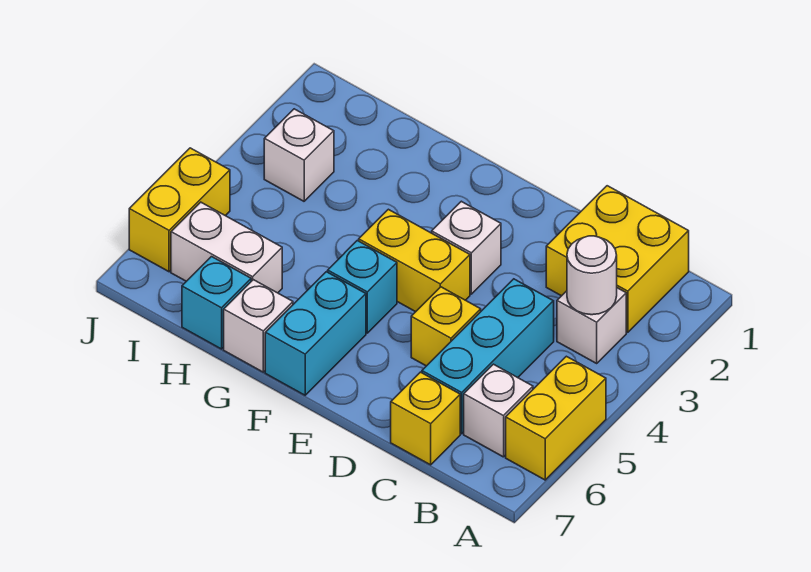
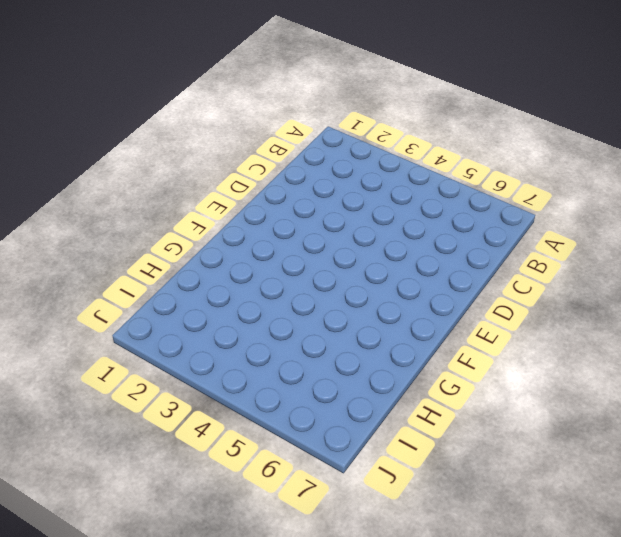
none -> yellow brick A5:A6 level 1
none -> yellow brick B1:C2 level 1
none -> white brick B3 level 1

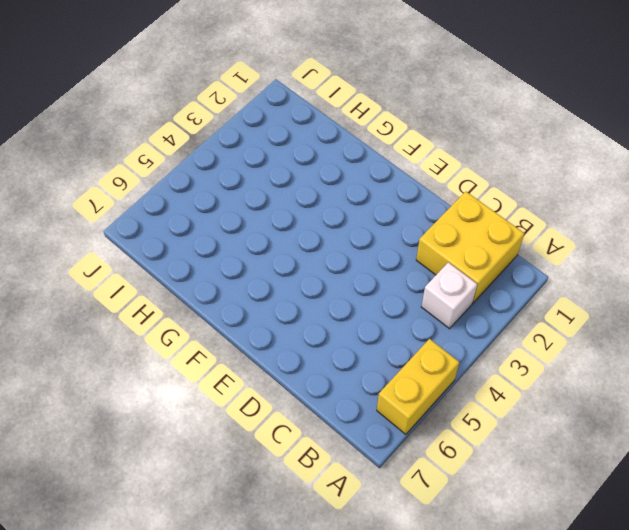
none -> white brick B6 level 1
none -> cyan brick C4:C6 level 1
none -> yellow brick C7 level 1

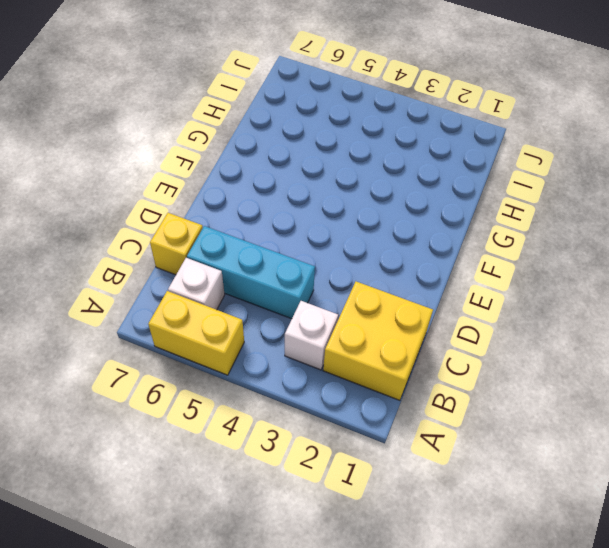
none -> yellow brick D5 level 1
none -> white brick E3 level 1
none -> yellow brick E4:F4 level 1

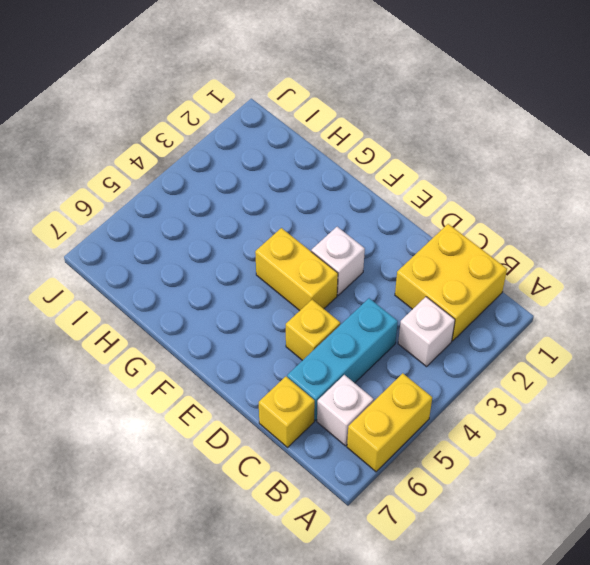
none -> cyan brick F5 level 1
none -> cyan brick F6:F7 level 1
none -> white brick G7 level 1

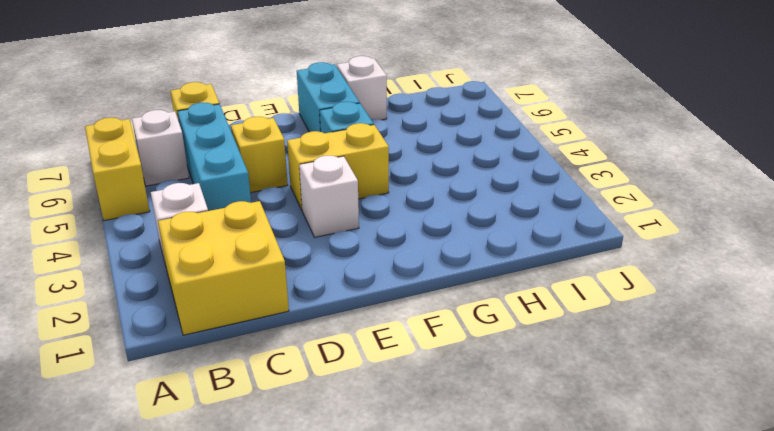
none -> white brick H6:I6 level 1
none -> cyan brick H7 level 1
none -> white brick I3 level 1

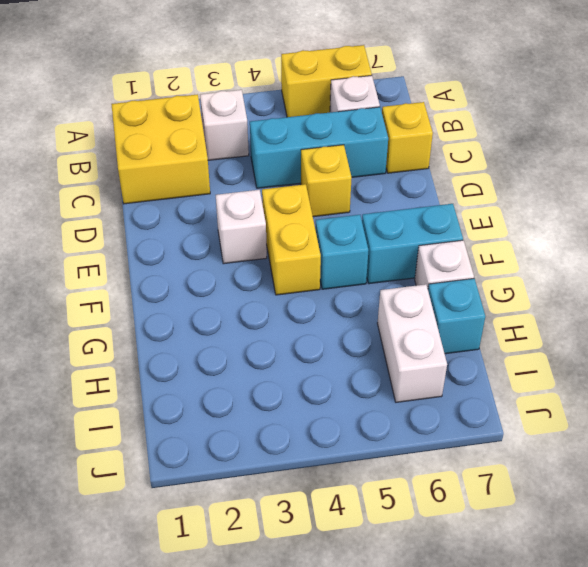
none -> white brick I3 level 1
none -> yellow brick J5:J6 level 1
none -> white round brick B3 level 2

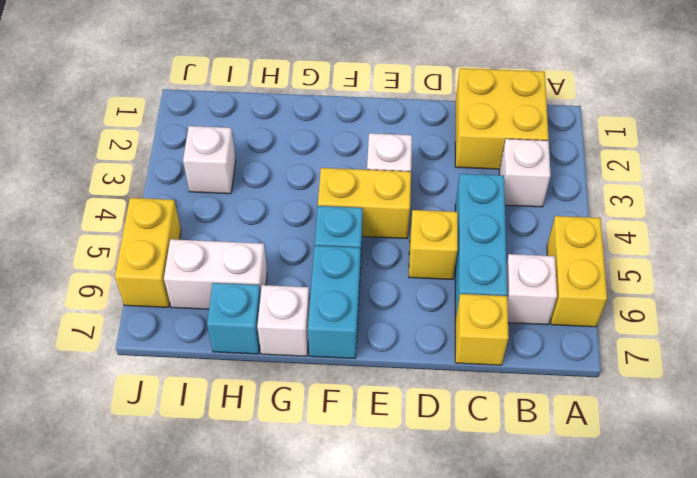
none -> white round brick B3 level 2

